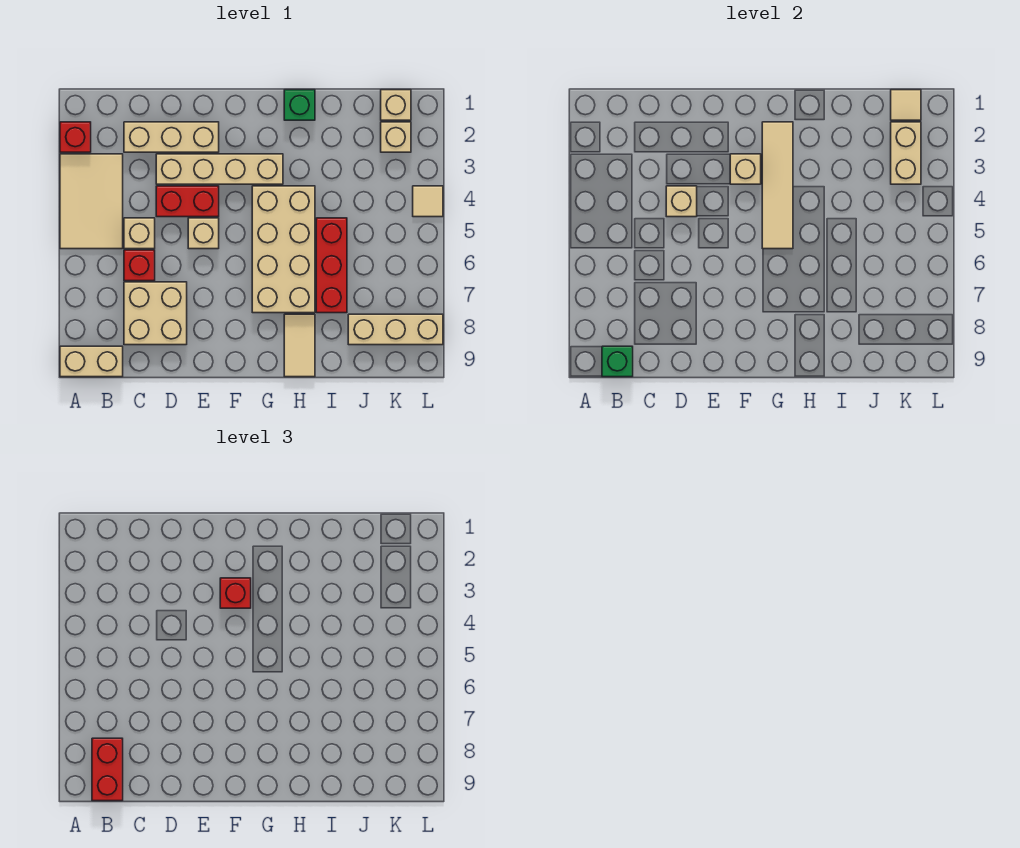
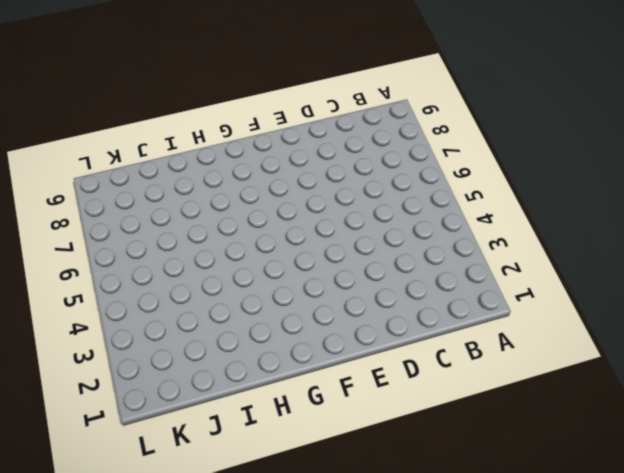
none -> red brick A2 level 1
none -> tan tile A3:B5 level 1
none -> tan brick A9:B9 level 1

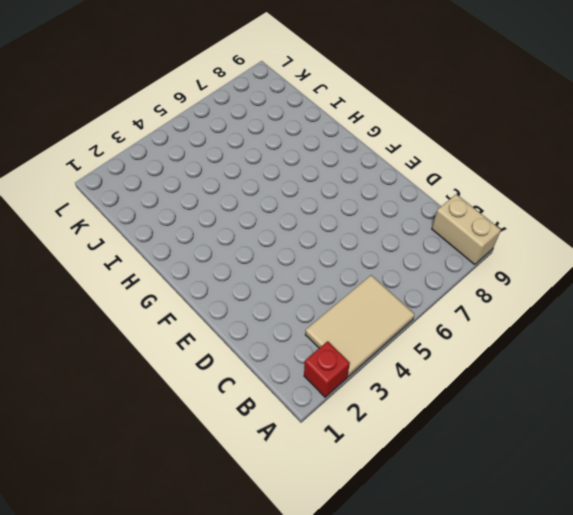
none -> tan brick C2:E2 level 1
none -> tan brick C5 level 1
none -> red brick C6 level 1

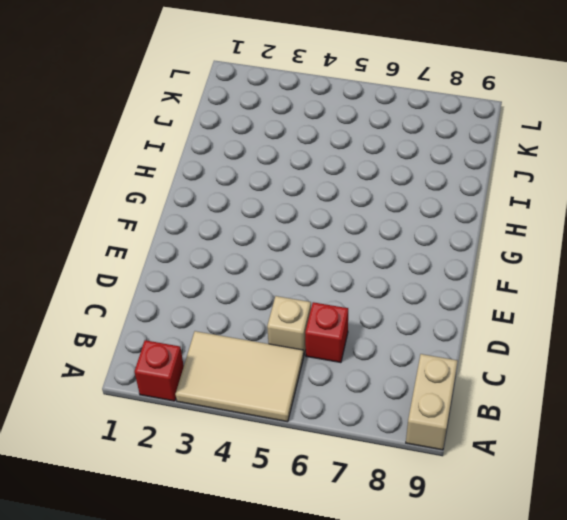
none -> tan brick C2:E2 level 1
none -> tan brick C7:D8 level 1
none -> tan brick D3:G3 level 1

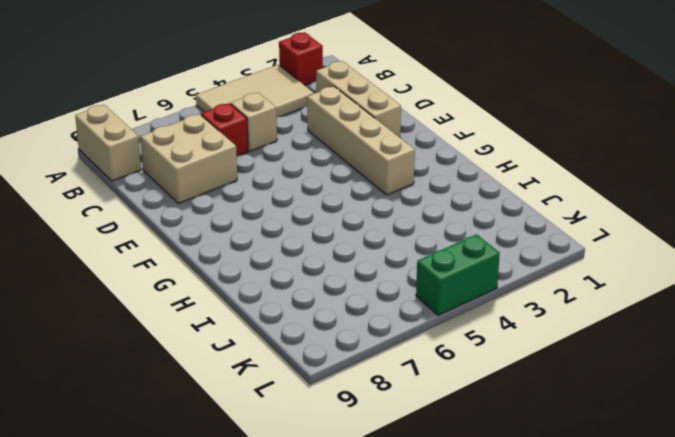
green brick L4:L5 level 1 -> tan tile L4 level 1
none -> red brick D4:E4 level 1
none -> tan brick E5 level 1
none -> tan brick G4:H7 level 1

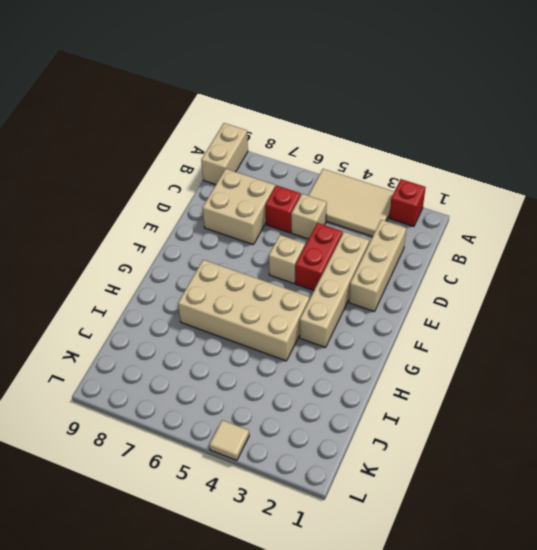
none -> green brick H1 level 1
none -> tan tile H8:H9 level 1
none -> red brick I5:I7 level 1

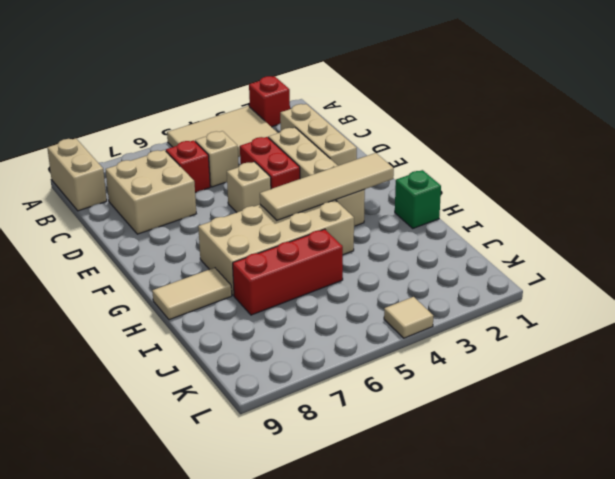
none -> tan brick J8:L8 level 1
none -> tan brick K1 level 1
none -> tan brick K2 level 1

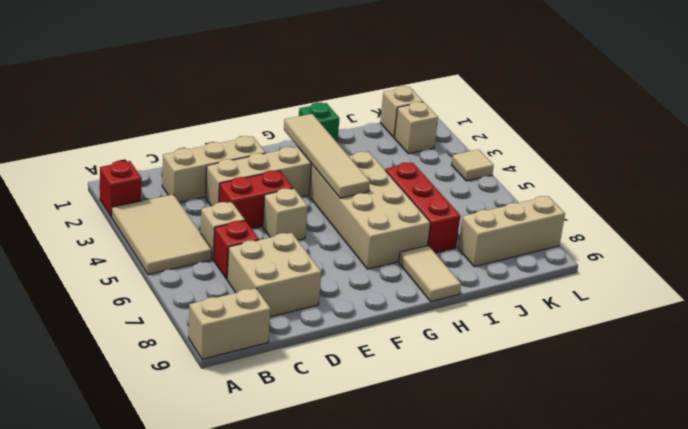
none -> green brick B9 level 2
none -> tan brick D4 level 2
none -> tan brick F3 level 2

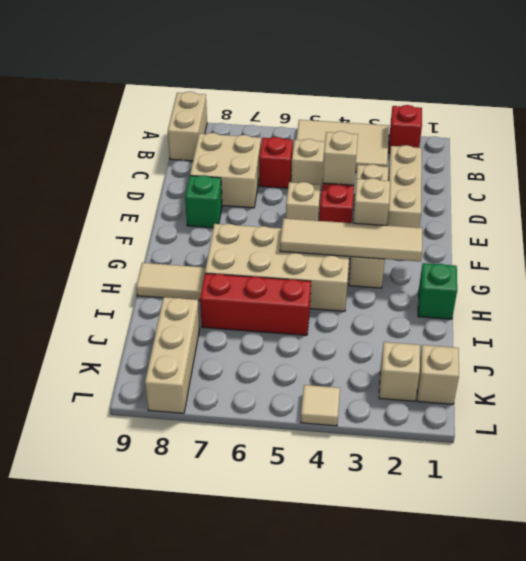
green brick E8 level 1 -> green brick B9 level 2
none -> tan tile K1 level 2
none -> tan brick K2:K3 level 2
none -> red brick B8:B9 level 3

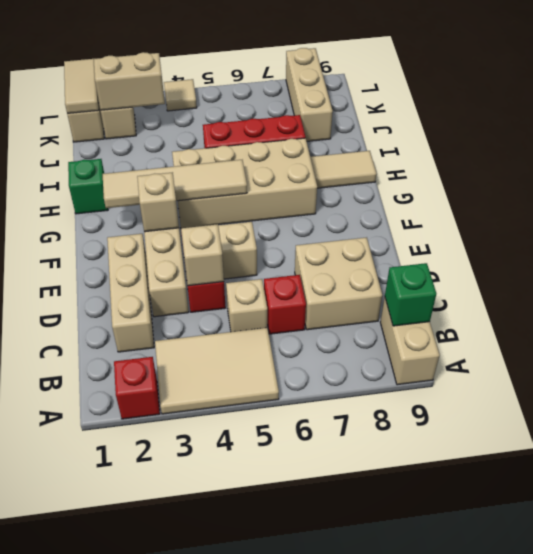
tan tile K1:L1 level 2 -> tan tile K1 level 2
none -> red brick B8:B9 level 3
none -> red brick F3 level 3

